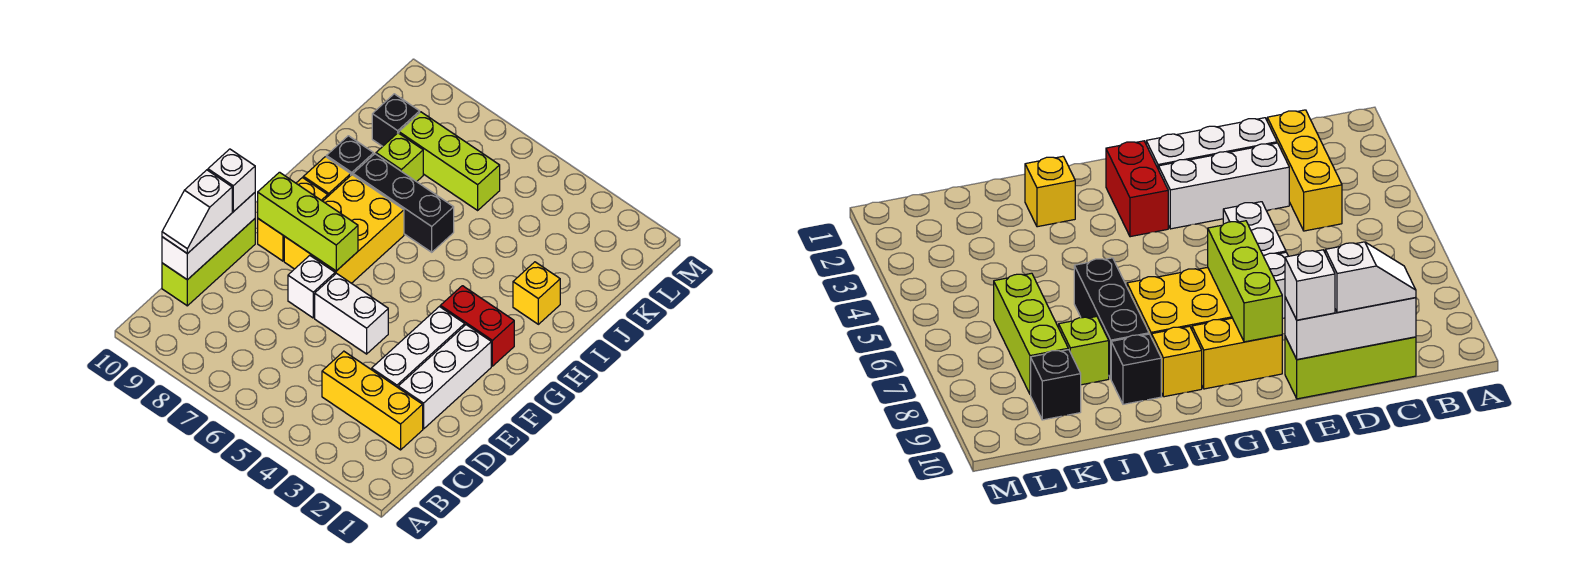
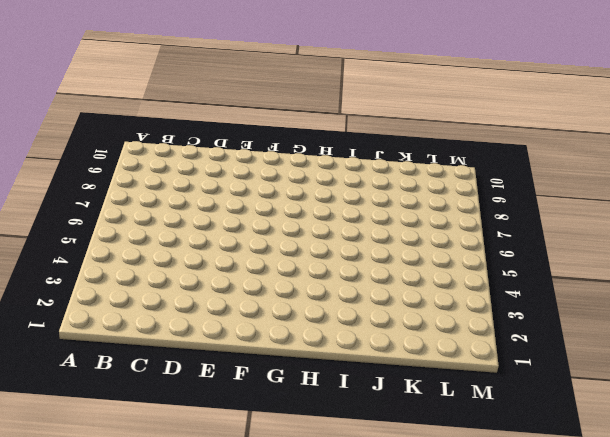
none -> yellow brick C2:C4 level 1
none -> lime brick C10:E10 level 1
none -> white brick D2:F2 level 1

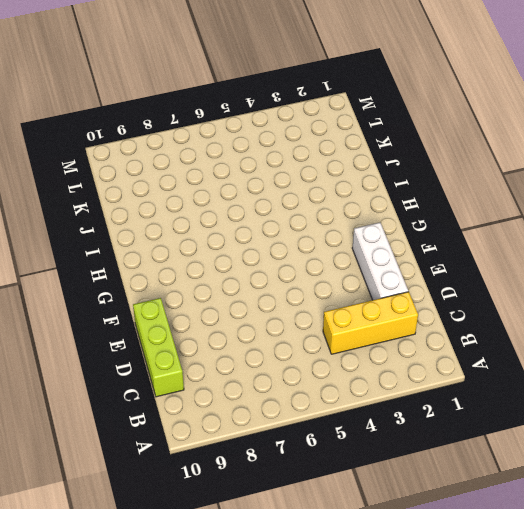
none -> white brick D3:F3 level 1
none -> white brick E5:E6 level 1
none -> white brick E7 level 1

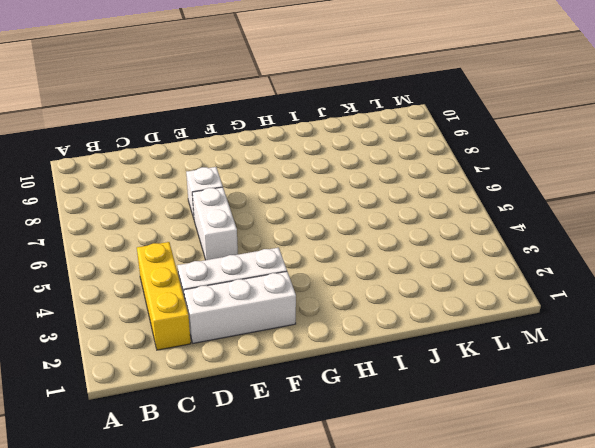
none -> lime brick C10:E10 level 1
none -> yellow brick F7:H8 level 1
none -> yellow brick F9:G9 level 1

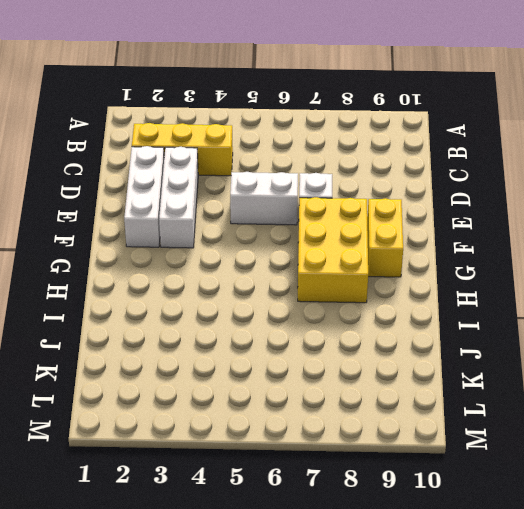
none -> lime brick C10:E10 level 1
none -> red brick G2:G3 level 1
none -> yellow brick H9 level 1

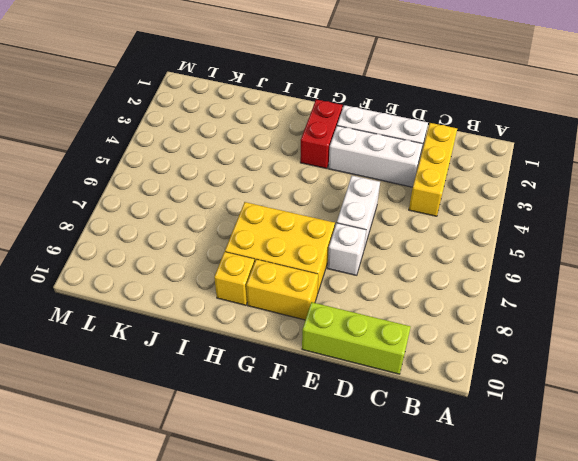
none -> yellow brick I2 level 1
none -> black brick I6:I8 level 1
none -> black brick I9 level 1

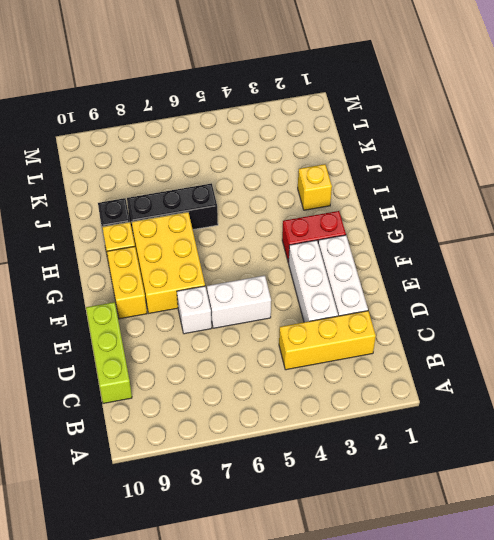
none -> lime brick J8 level 1
none -> lime brick K6:K8 level 1
none -> black brick K9 level 1

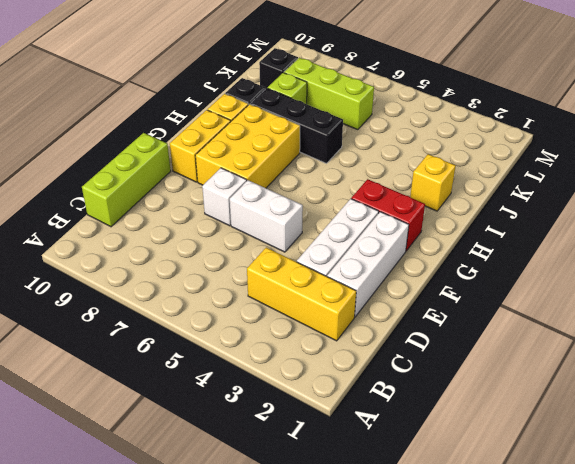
none -> white brick C10:E10 level 2
none -> lime brick F7:F9 level 2
none -> white slope C10:D10 level 3 top D

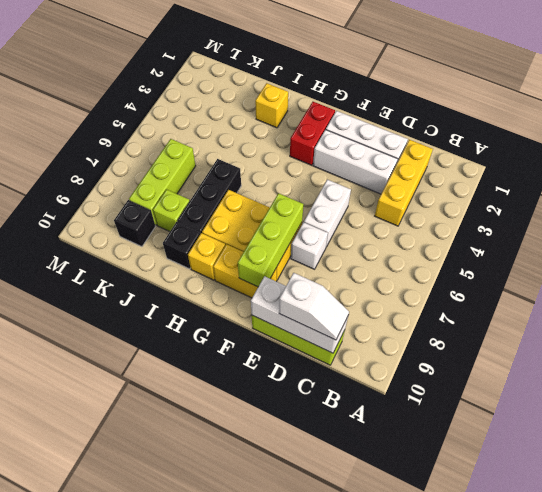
none -> white brick E10 level 3

